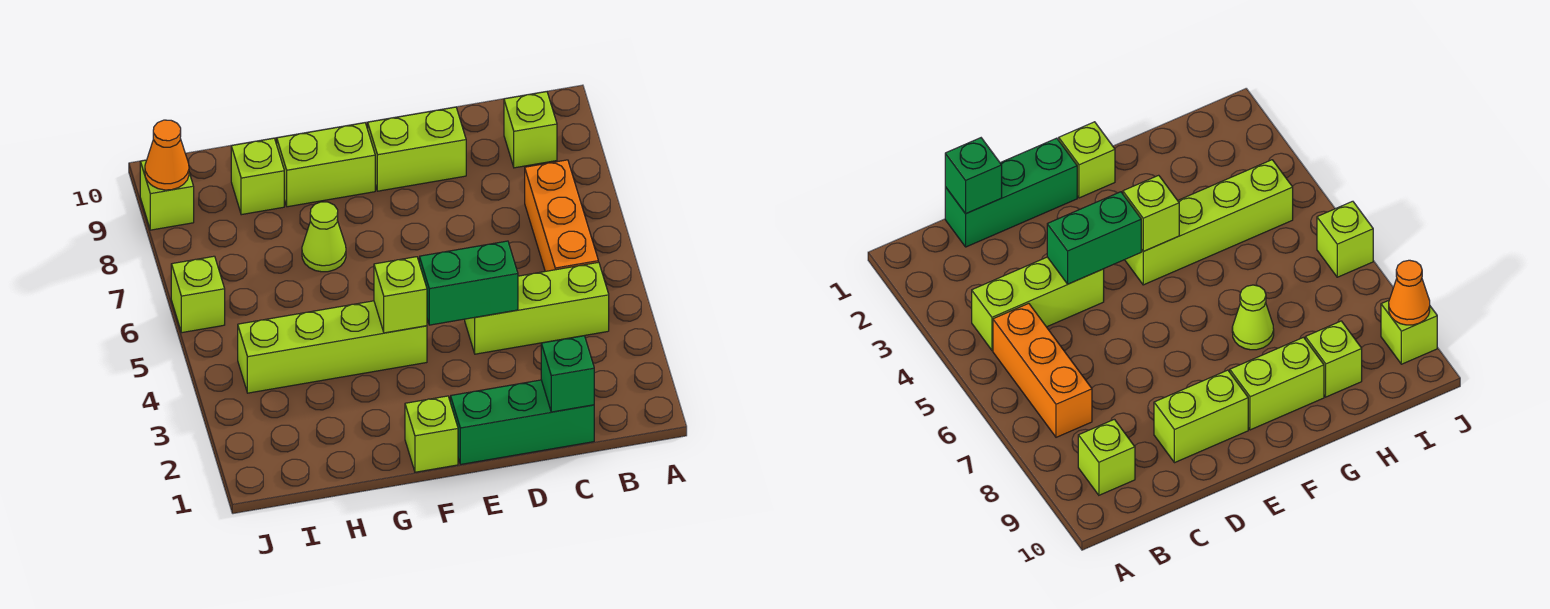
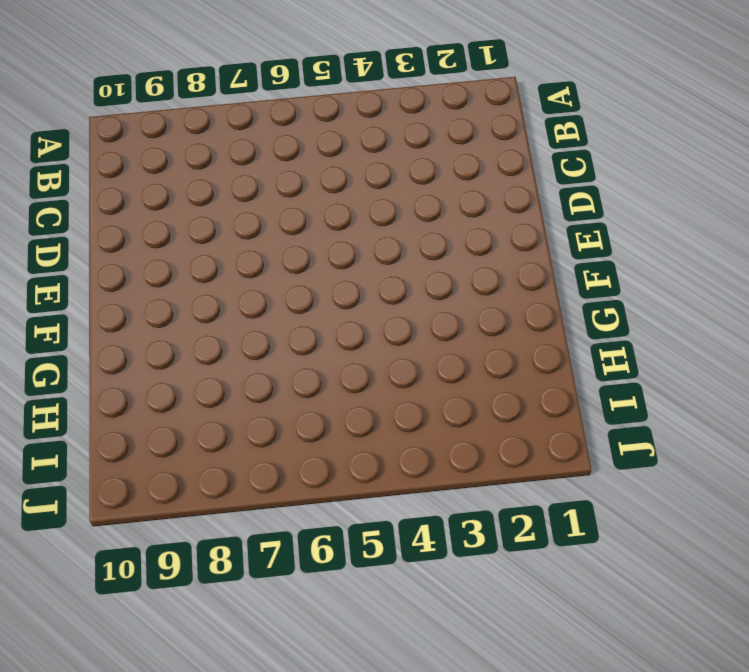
none -> lime brick B4:D4 level 1
none -> orange brick B5:B7 level 1
none -> lime brick B9 level 1

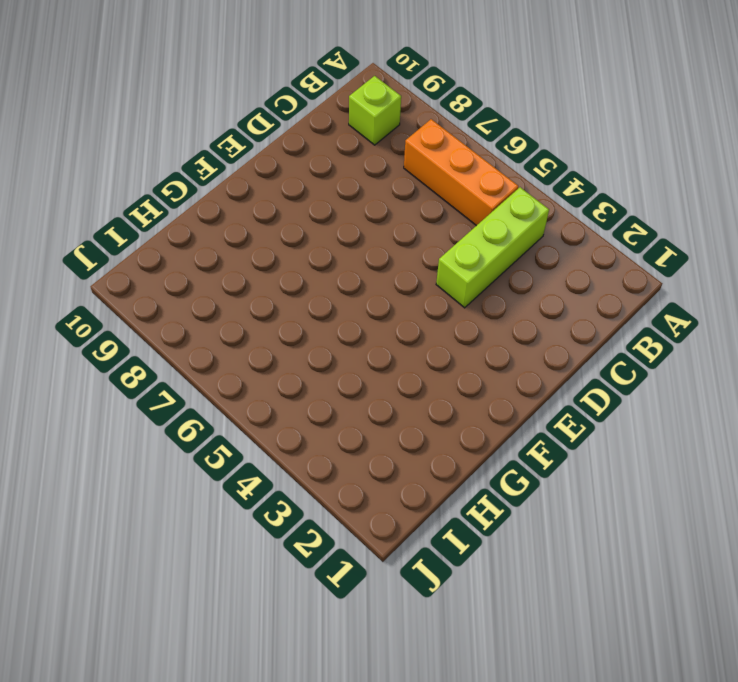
none -> green brick C1:E1 level 1
none -> lime brick D9:E9 level 1
none -> lime brick F1 level 1

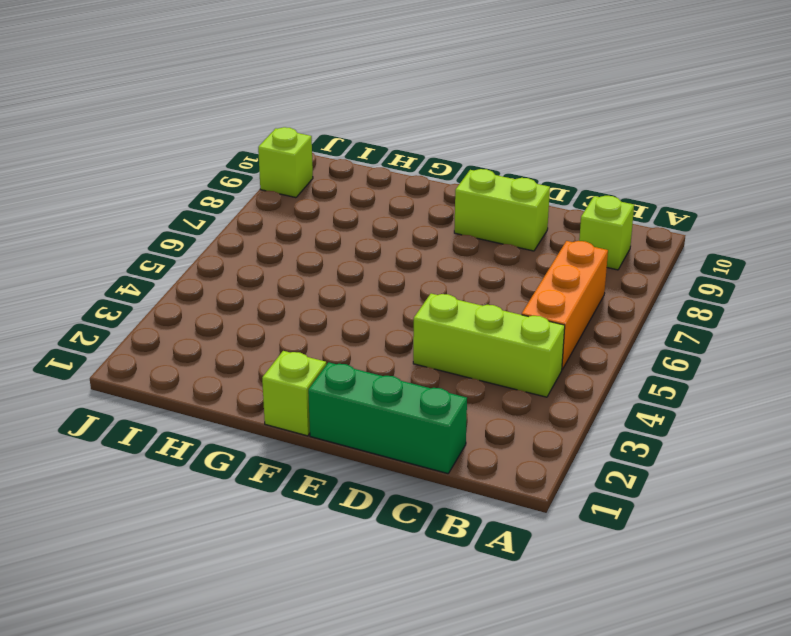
none -> lime brick F4:I4 level 1
none -> lime brick F9:G9 level 1
none -> lime cone G7 level 1

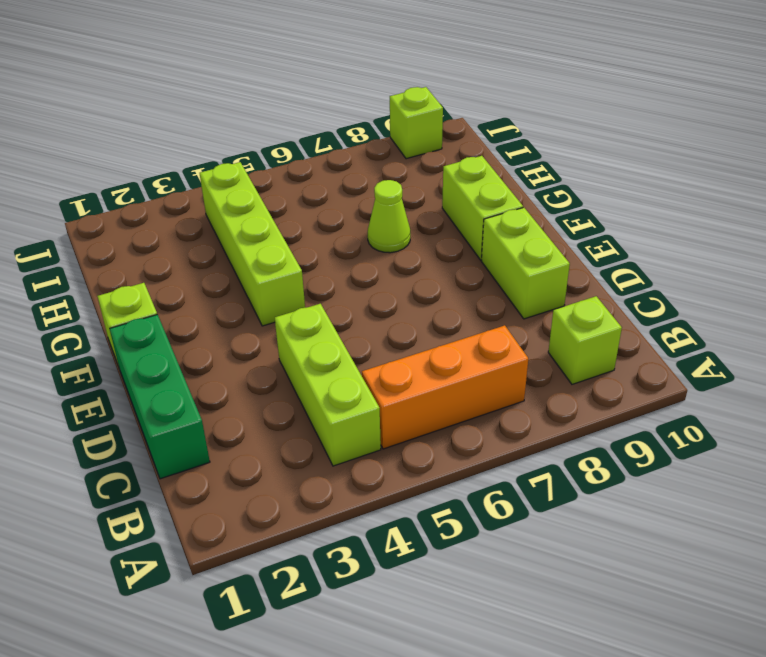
none -> lime brick H9 level 1
none -> lime brick J6 level 1
none -> green brick C1 level 2

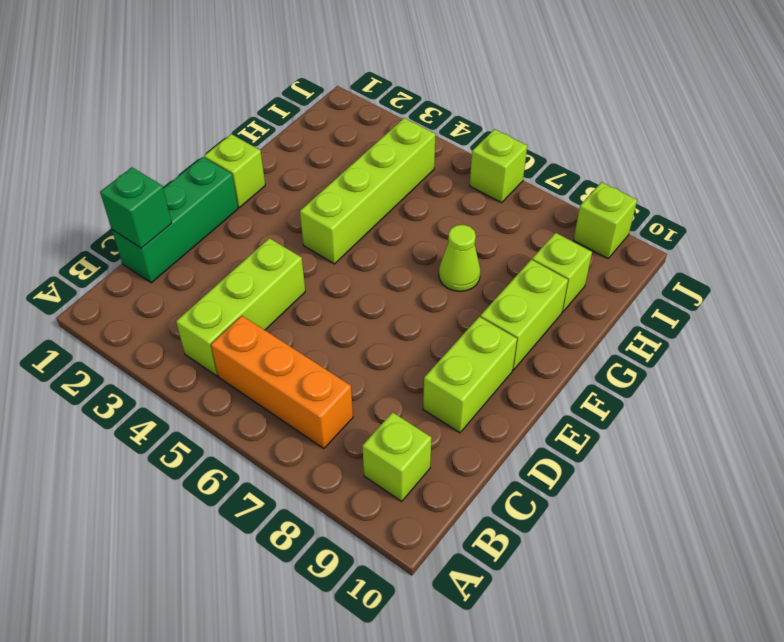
none -> green brick D4:E4 level 2
none -> lime brick F4 level 2
none -> orange cone J9 level 2

